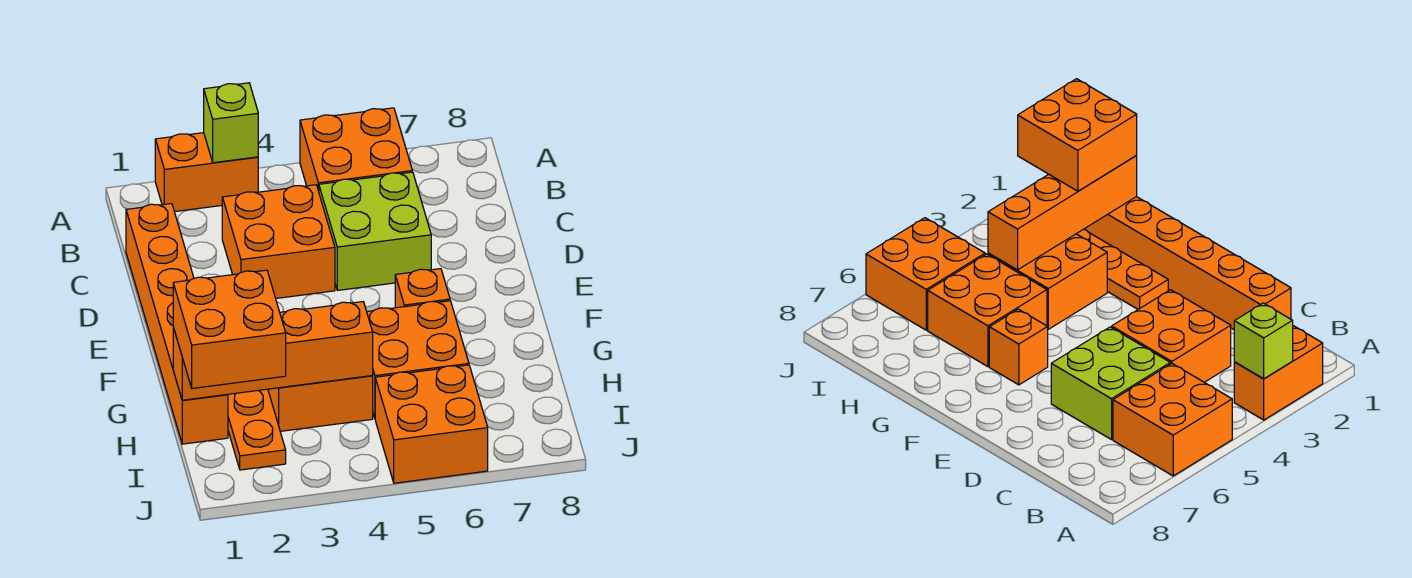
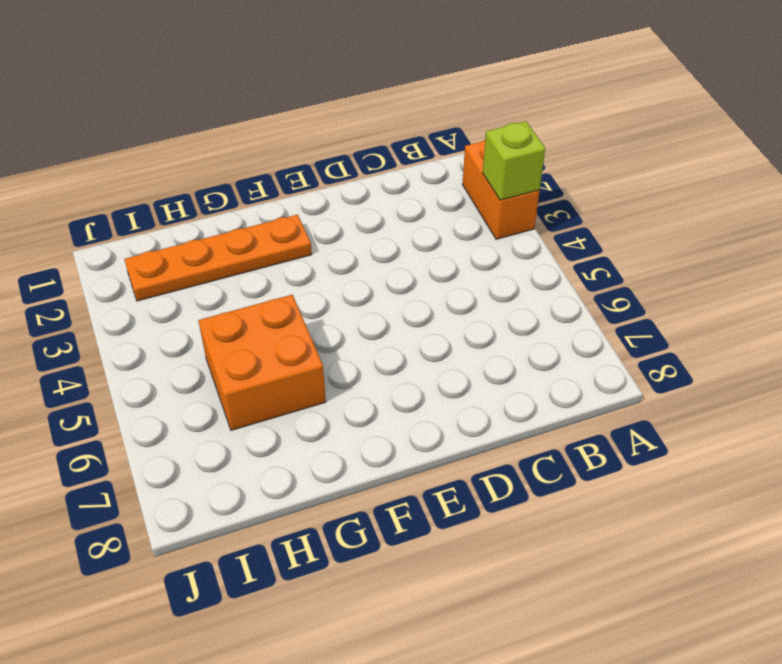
none -> orange brick A5:B6 level 1
none -> orange brick C1:H1 level 1
none -> orange brick C3:D4 level 1

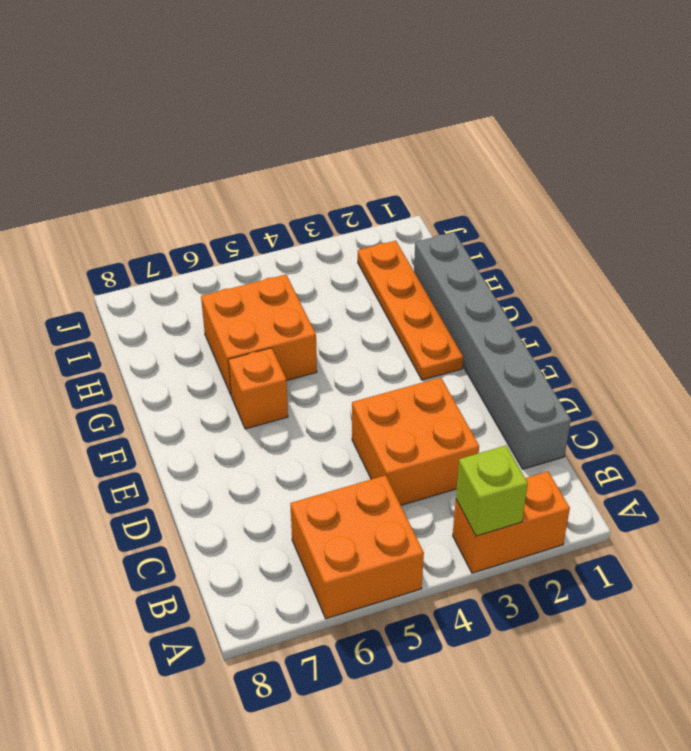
grey brick C1:H1 level 1 -> orange brick C1:H1 level 1
none -> lime brick C5:D6 level 1
none -> orange brick G3:H4 level 1
none -> orange brick I5:J6 level 1

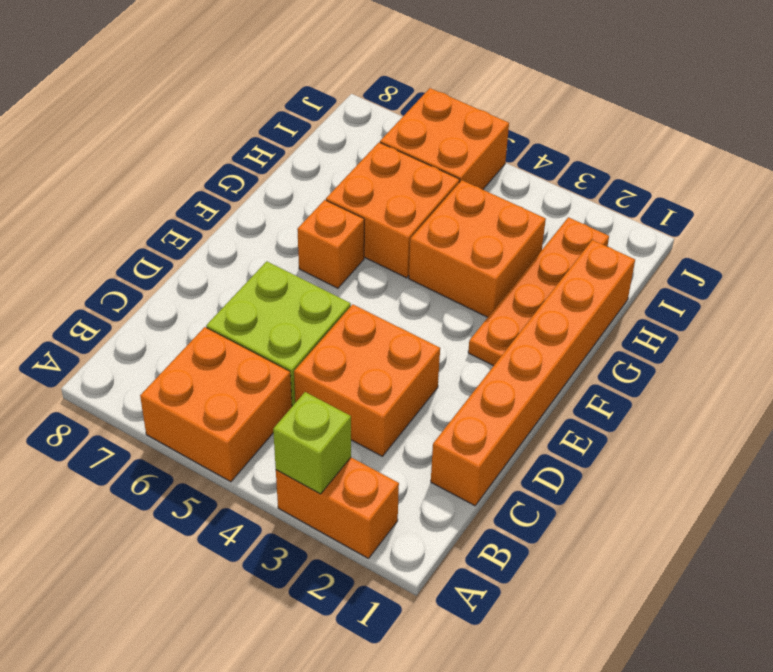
none -> orange brick H1:H4 level 2
none -> orange brick H1:I2 level 3

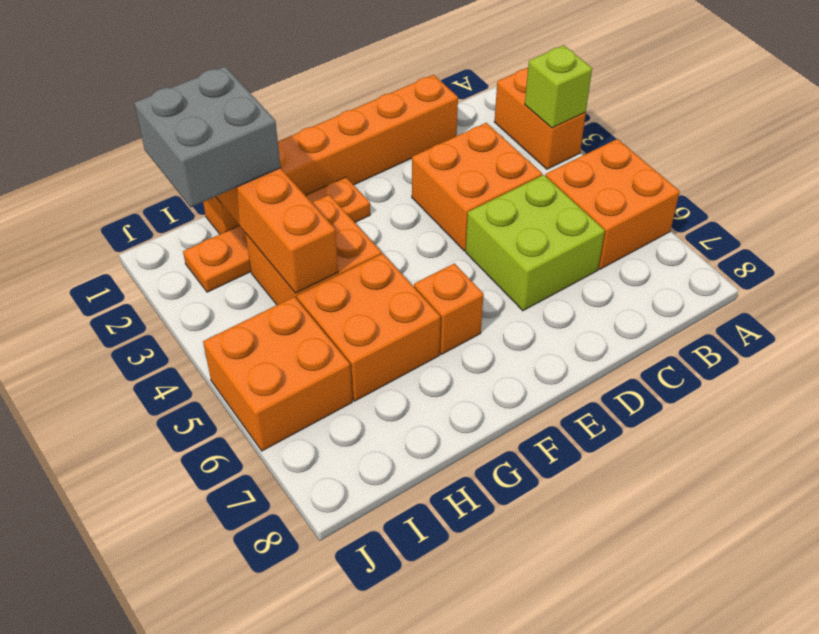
grey brick H1:I2 level 3 -> orange brick H1:I2 level 3

